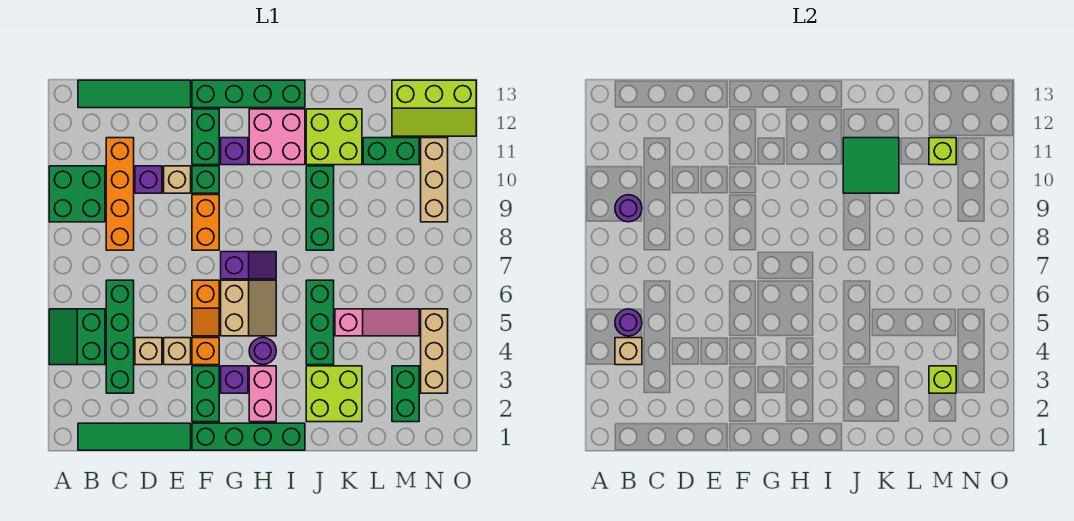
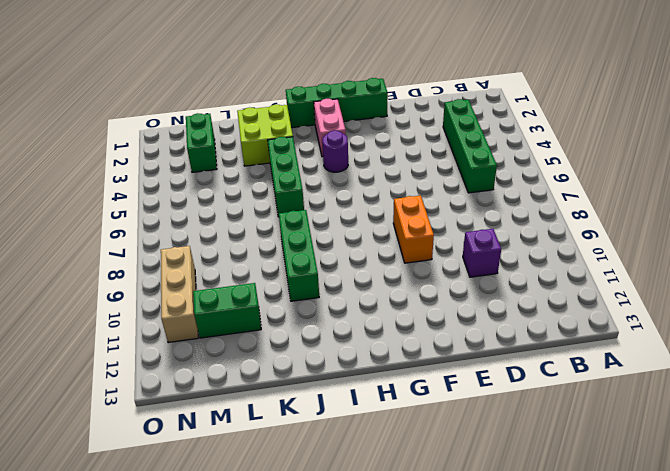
none -> green slope A4:B5 level 1 top B
none -> green brick A9:B10 level 1
none -> green tile B1:E1 level 1
none -> green tile B13:E13 level 1

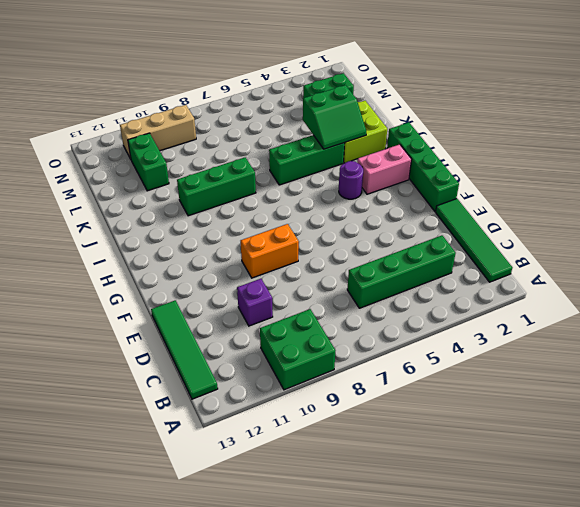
green slope J3:K4 level 2 top K -> green slope A4:B5 level 1 top B
none -> orange brick C8:C11 level 1
none -> tan brick D4 level 1
none -> tan brick E4 level 1
none -> tan brick E10 level 1

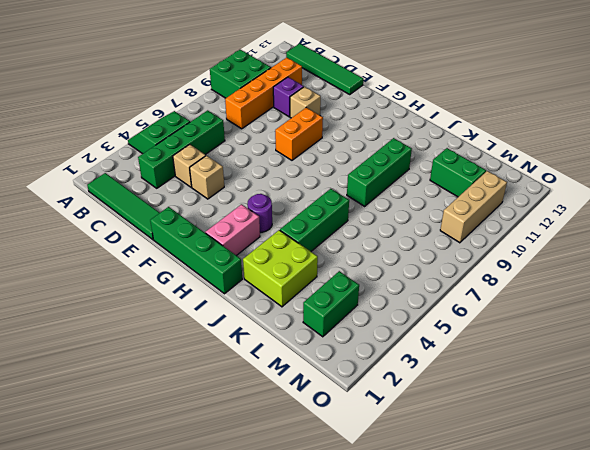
none -> green brick F2:F3 level 1
none -> orange brick F4 level 1
none -> orange slope F5:F6 level 1 top 6
none -> green brick F10 level 1

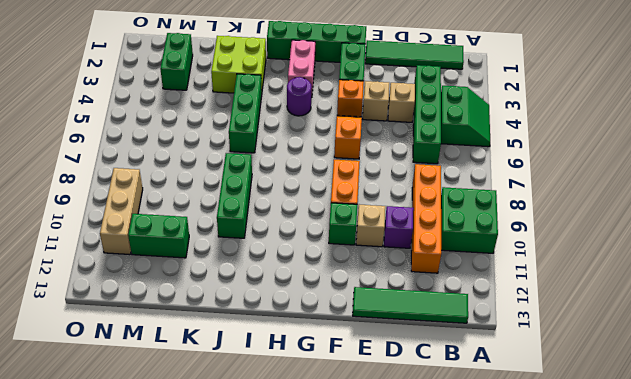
none -> green brick F11:F12 level 1
none -> green brick F13:I13 level 1
none -> purple brick G3 level 1
none -> tan slope G5:H6 level 1 top G

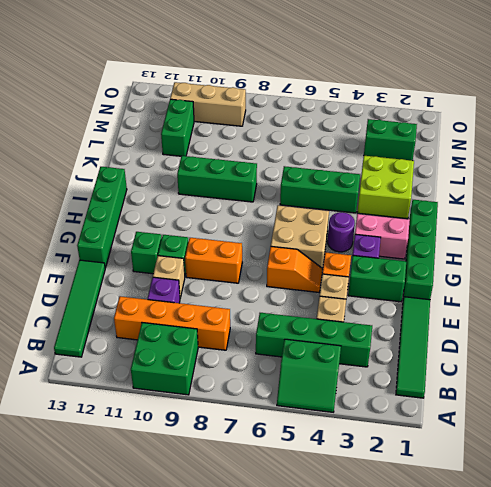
green brick F11 level 1 -> green brick F11:F12 level 1
tan brick G5:H6 level 1 -> tan slope G5:H6 level 1 top G
none -> purple slope G7:H7 level 1 top G
none -> purple brick G11 level 1
none -> pink brick H11:I12 level 1
none -> lime brick J11:K12 level 1

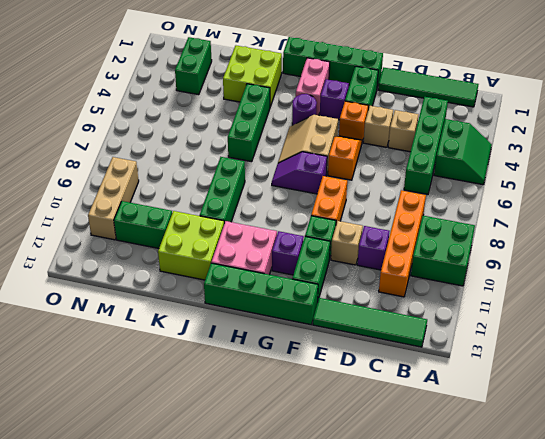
none -> pink slope K5:M5 level 1 top K
none -> lime slope M12:O13 level 1 top 13
none -> tan brick N3:N5 level 1
none -> tan brick B4 level 2

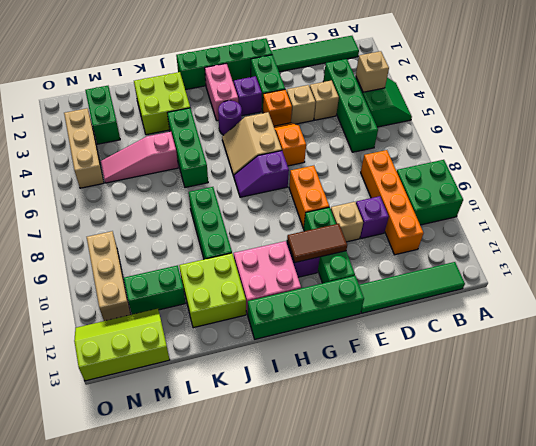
brown tile F11:G11 level 2 -> none
none -> purple round brick B5 level 2
none -> purple round brick B9 level 2
none -> green tile J10:K11 level 2
none -> lime brick M3 level 2

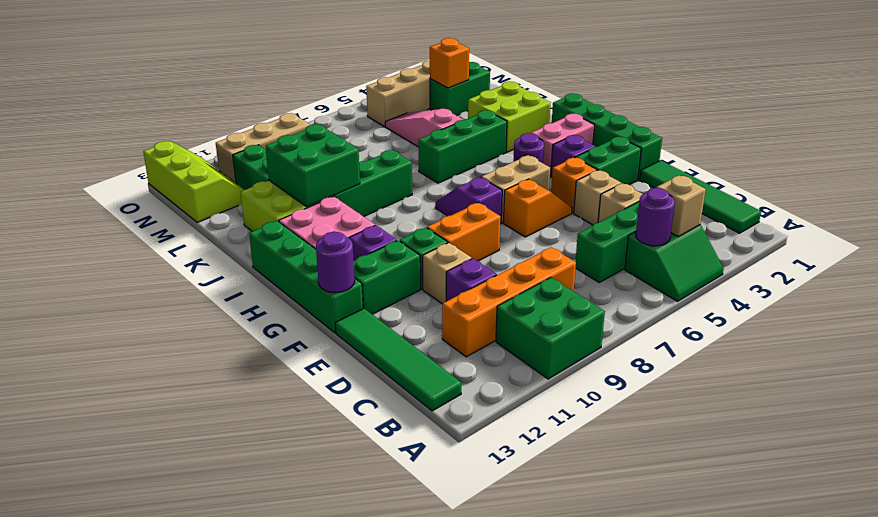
purple round brick F13 level 2 -> purple round brick B9 level 2
green brick J10:K11 level 2 -> green tile J10:K11 level 2
orange brick M3 level 2 -> lime brick M3 level 2
none -> lime brick M11 level 2

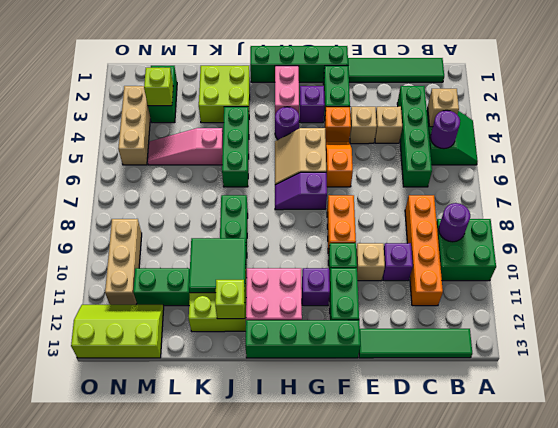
lime brick J12 level 2 -> lime brick M11 level 2

